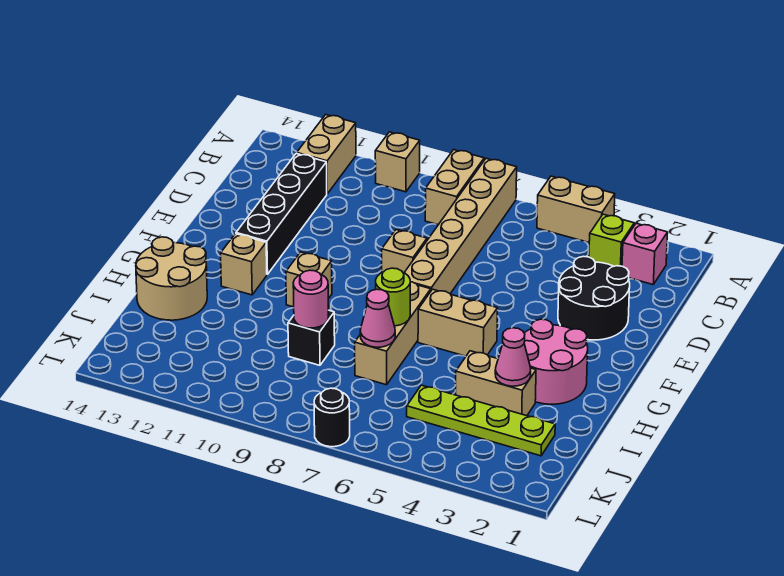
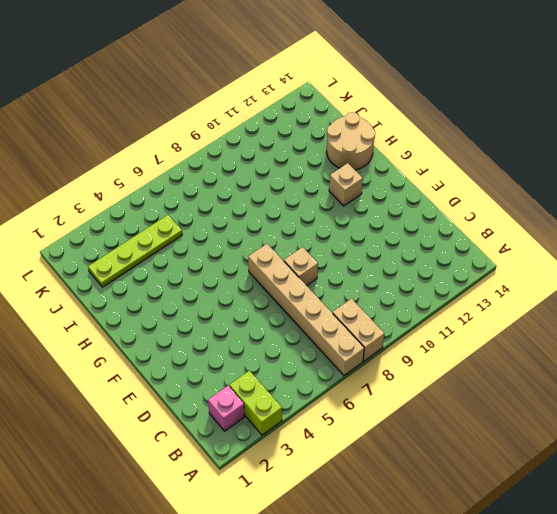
lime brick A3:B3 level 1 -> lime brick B3 level 1
none -> tan brick A4:A5 level 1
none -> tan brick A10 level 1
none -> tan brick A12:B12 level 1

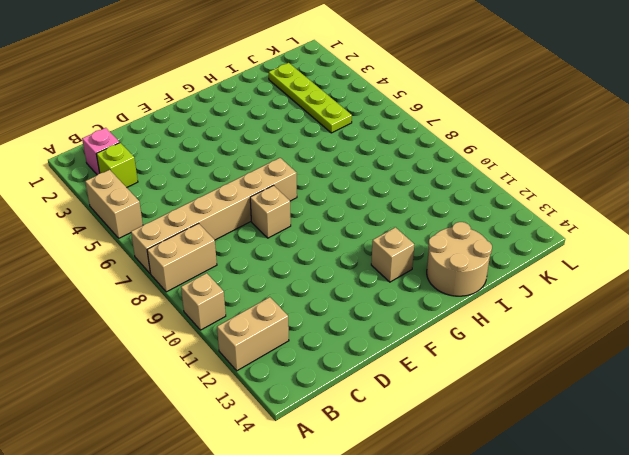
none -> black brick C12:F12 level 1
none -> black round brick D2:E3 level 1
none -> pink round brick G2:H3 level 1

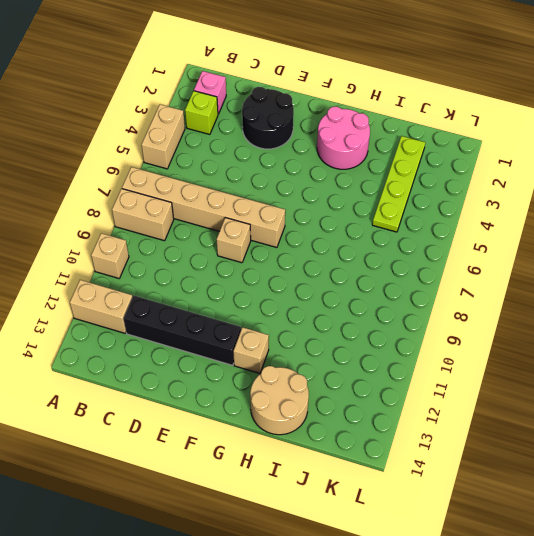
none -> tan brick G5:G6 level 1
none -> tan brick G7:I7 level 1
none -> tan brick G10 level 1

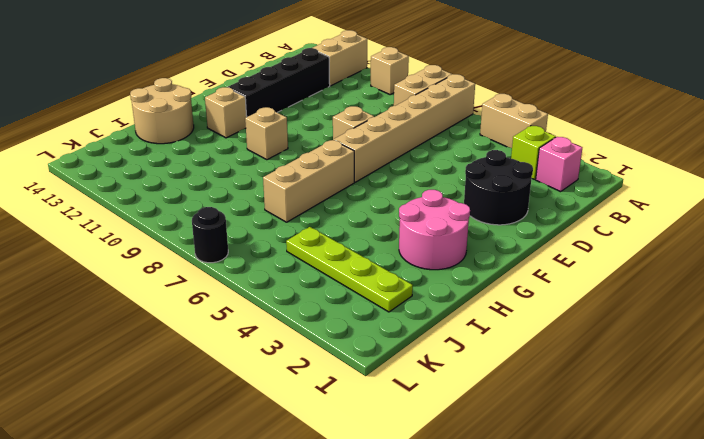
none -> tan brick G5:G6 level 1
none -> tan brick I3:I4 level 1
none -> black brick I9 level 1

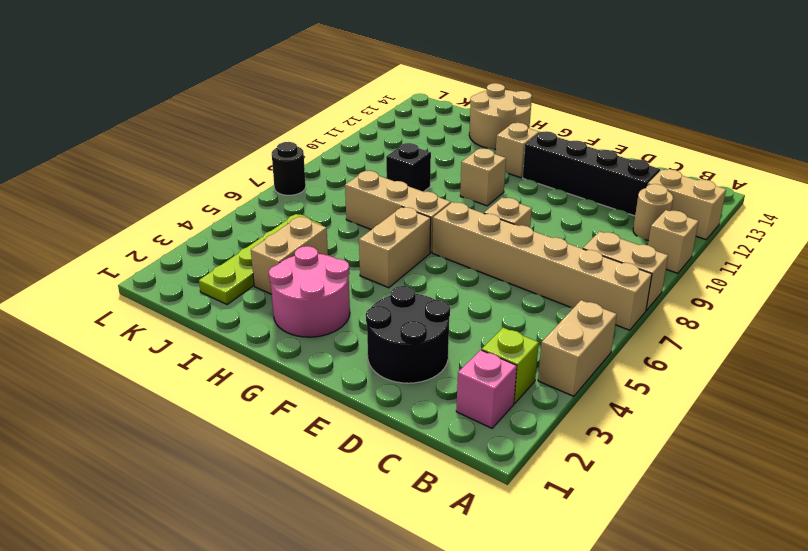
tan round brick B11 level 1 -> none
none -> lime round brick H7 level 2
none -> pink cone I3 level 2
none -> pink cone I7 level 2

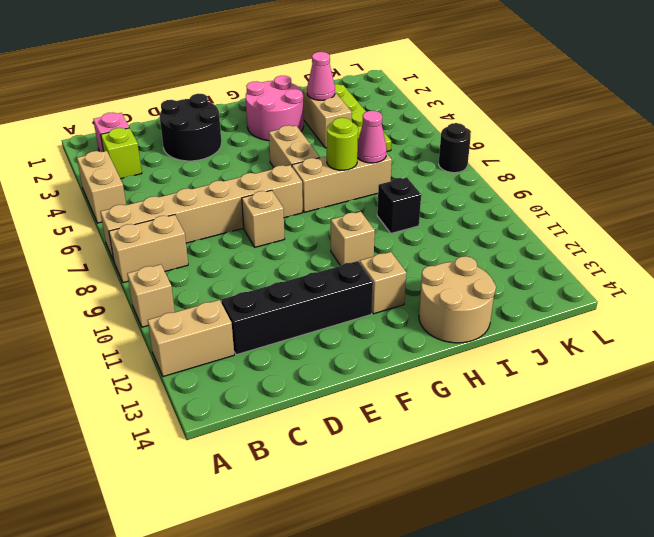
none -> pink round brick I9 level 2

